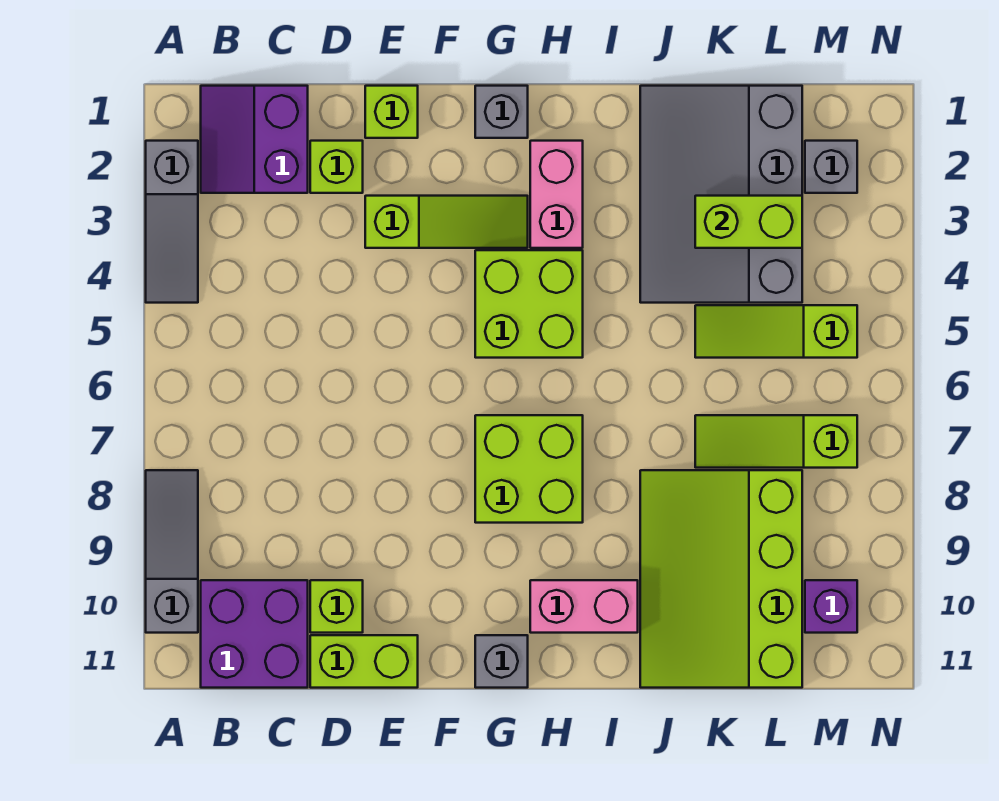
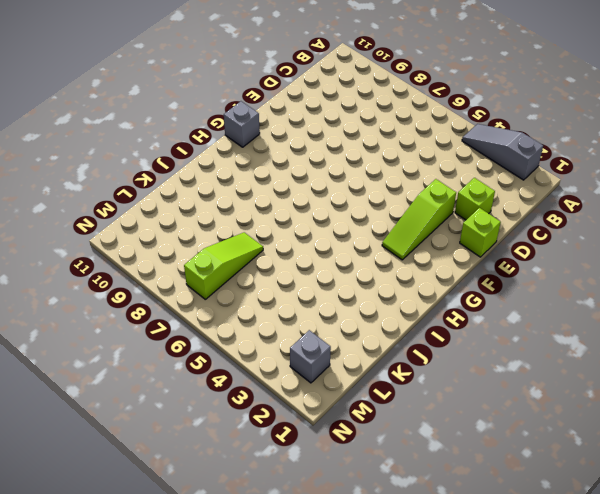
none -> grey slope A8:A10 level 1 top 10
none -> purple slope B1:C2 level 1 top C
none -> purple brick B10:C11 level 1

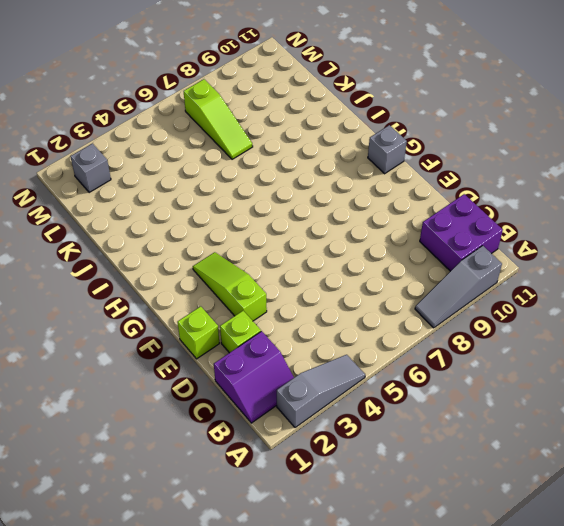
none -> lime brick D10 level 1
none -> lime brick D11:E11 level 1
none -> grey brick G1 level 1

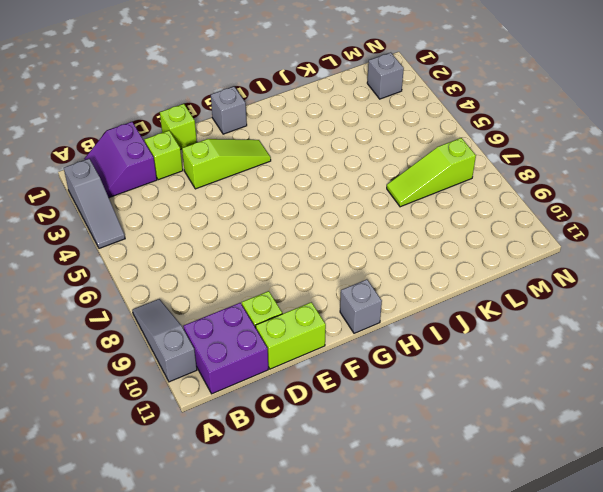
none -> lime brick G4:H5 level 1
none -> lime brick G7:H8 level 1
none -> pink brick H2:H3 level 1

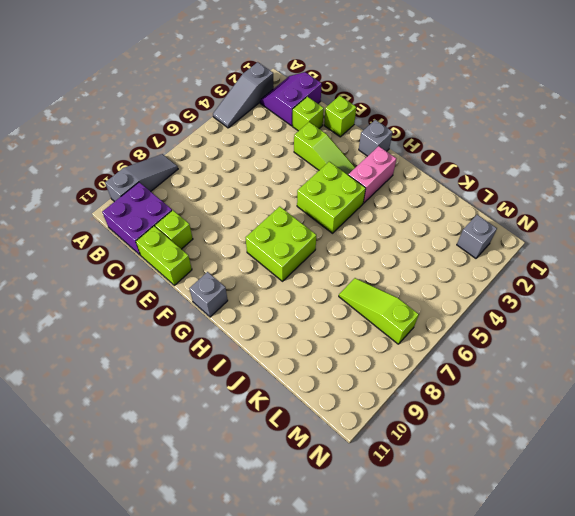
none -> pink brick H10:I10 level 1
none -> grey slope J1:L4 level 1 top L
none -> lime slope J8:L11 level 1 top L

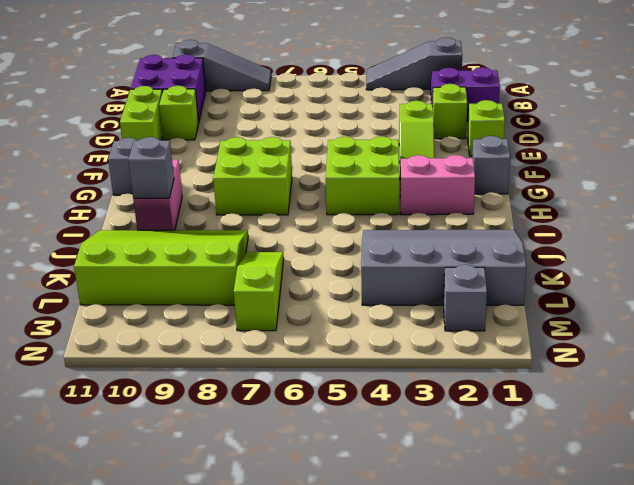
grey brick I10 level 2 -> none
none -> lime slope K5:M5 level 1 top M
none -> purple brick M10 level 1
none -> lime brick K3:L3 level 2

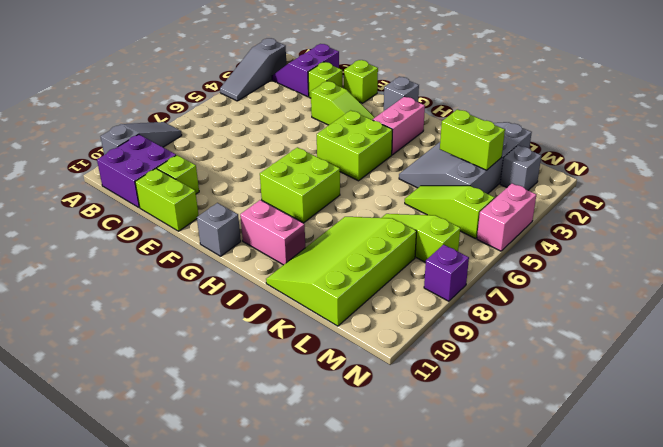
pink brick N4:N5 level 1 -> none
purple brick N8 level 1 -> purple brick M10 level 1

